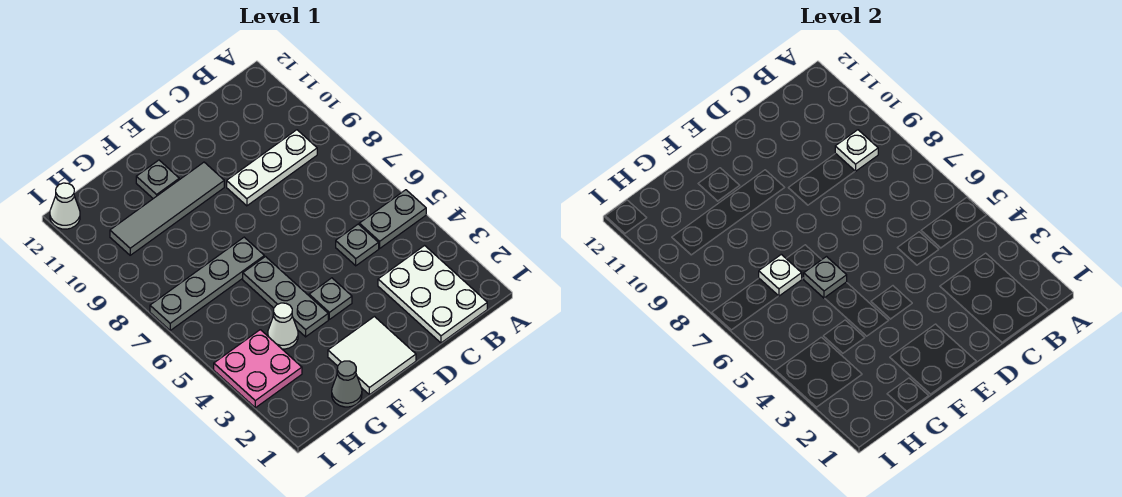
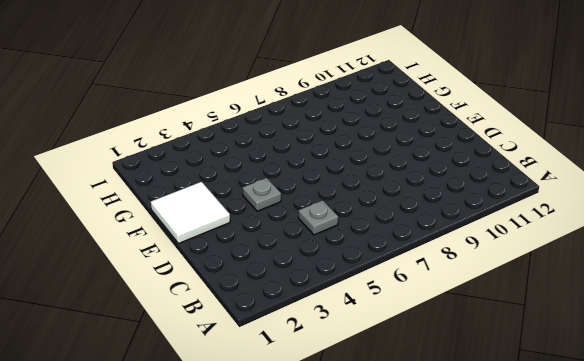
none -> grey plate A5:B5 level 1
none -> white plate B1:C3 level 1
none -> white plate B9:D9 level 1

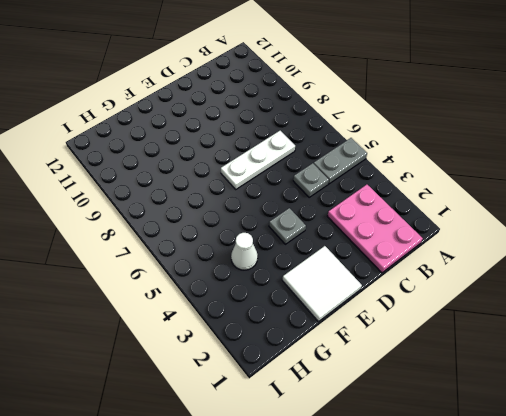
pink plate B1:C3 level 1 -> white plate B1:C3 level 1
white plate C7:E7 level 1 -> white plate B9:D9 level 1
none -> grey tile E10:H10 level 1
none -> grey plate F4:F6 level 1
none -> grey plate F7:I7 level 1

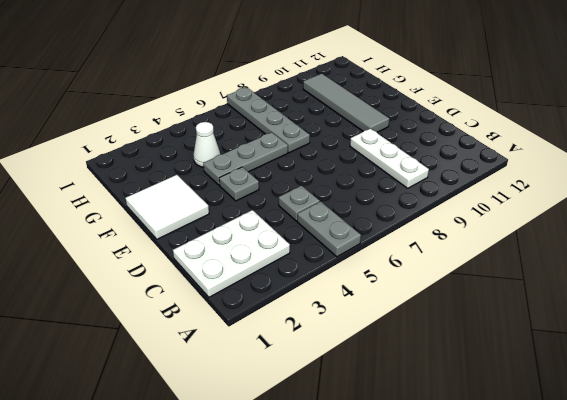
none -> grey plate F11 level 1
none -> grey cone G1 level 1
none -> pink plate H3:I4 level 1

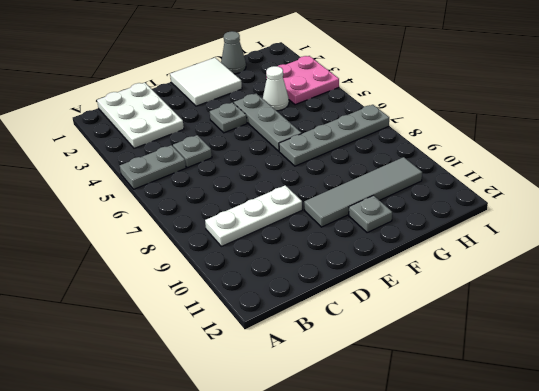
none -> white cone I12 level 1
none -> white plate B9 level 2
none -> grey plate F6 level 2

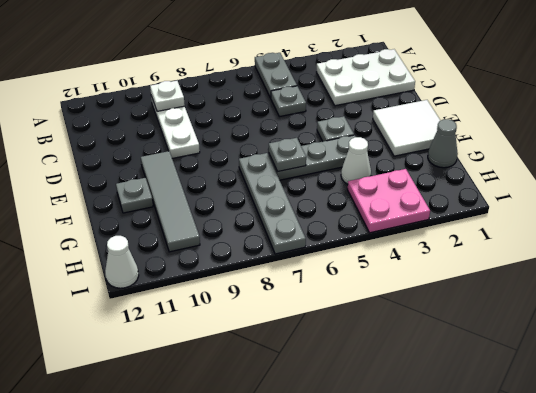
none -> white plate G7 level 2

